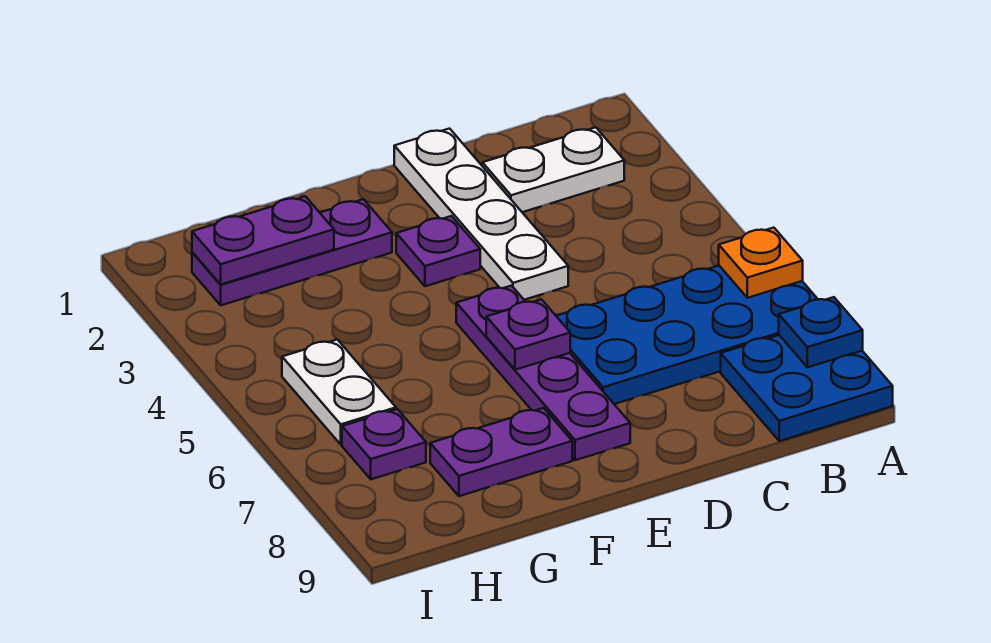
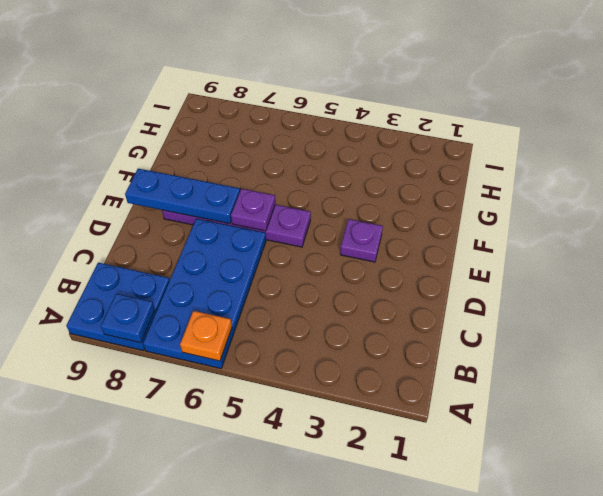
blue plate E7:E9 level 2 -> none
none -> white plate B2:C2 level 1
none -> white plate D1:D4 level 1
none -> purple plate F2:H2 level 1

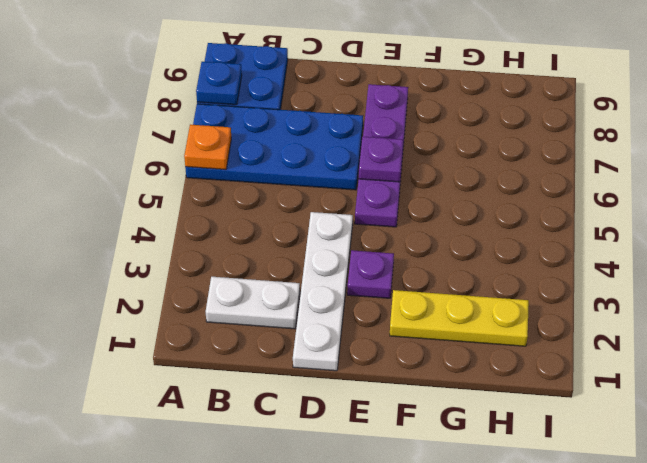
yellow plate F2:H2 level 1 -> purple plate F2:H2 level 1
none -> purple plate F8:G8 level 1
none -> white plate H5:H6 level 1
none -> purple plate H7 level 1

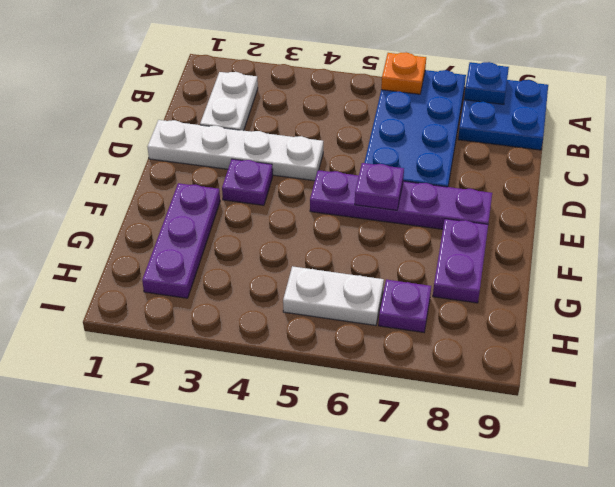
none -> purple plate G2:H2 level 2

